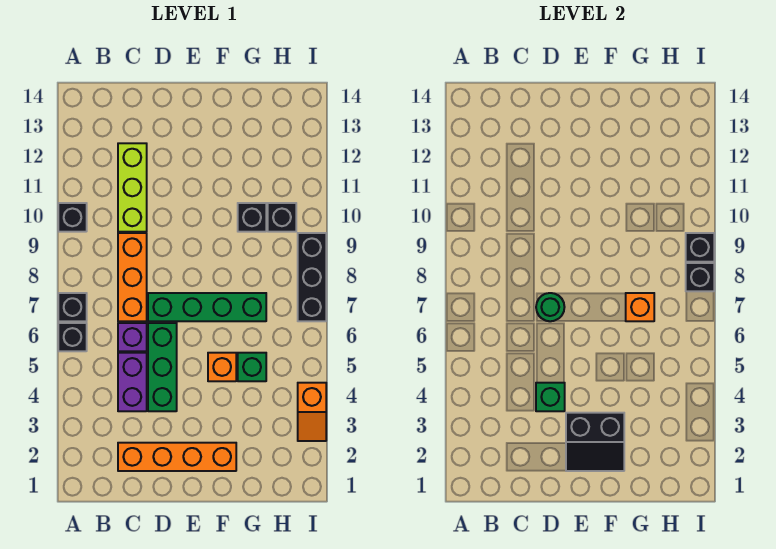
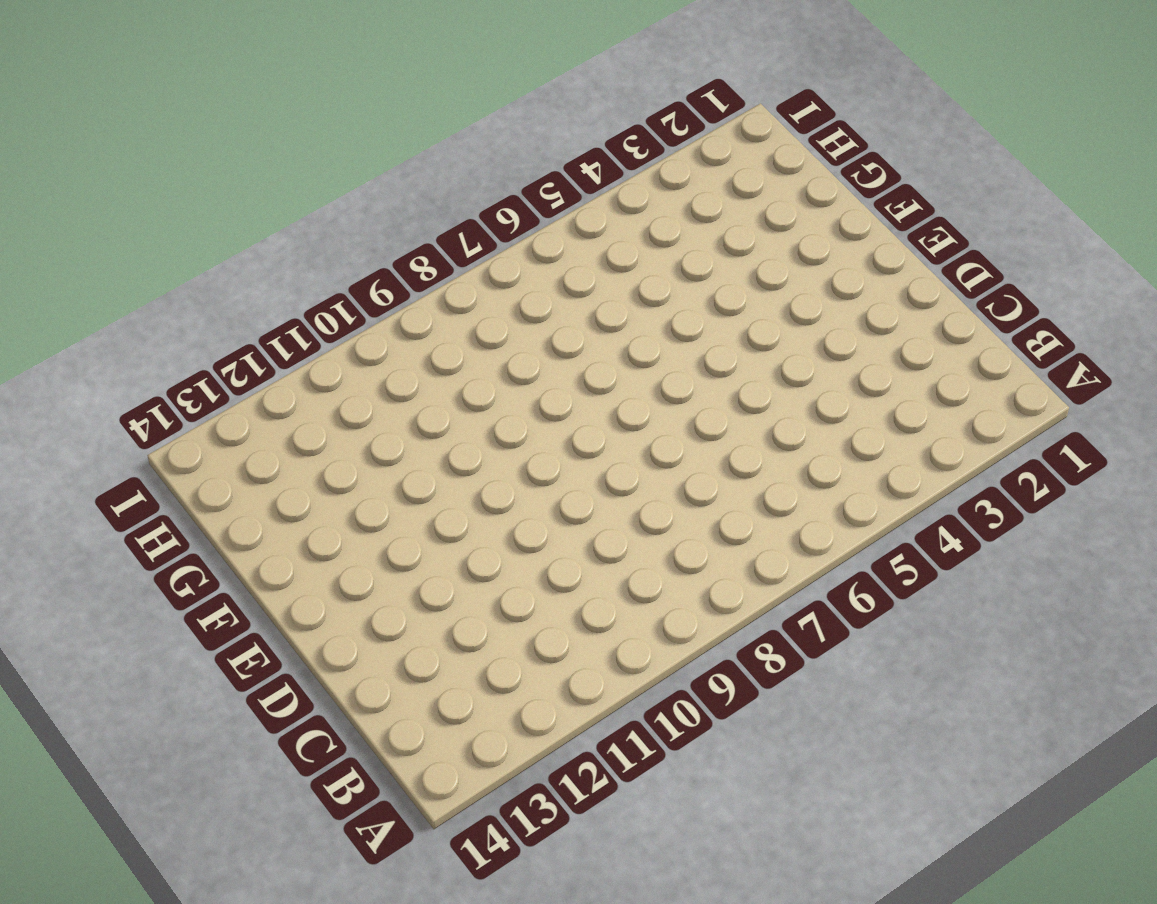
none -> black brick A6 level 1
none -> black brick A7 level 1
none -> black brick A10 level 1

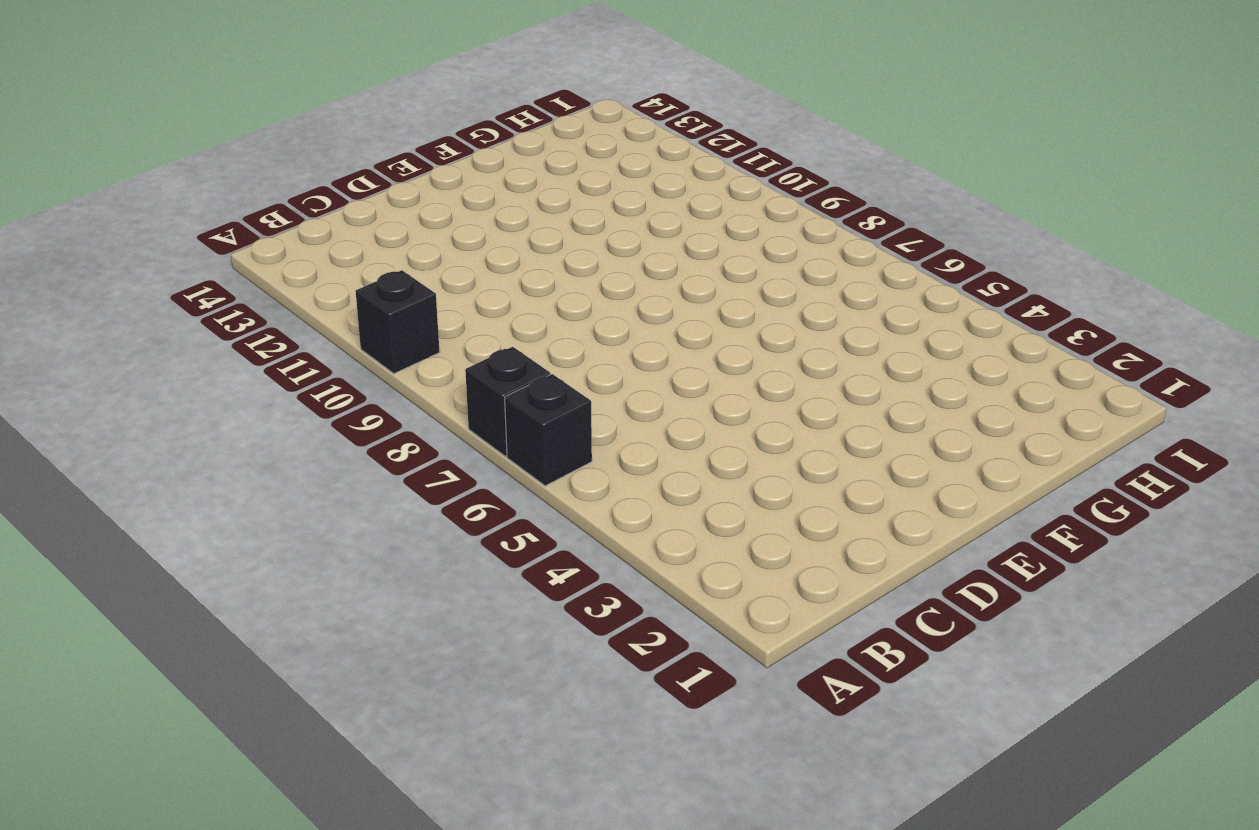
none -> orange brick C2:F2 level 1
none -> purple brick C4:C5 level 1
none -> purple brick C6 level 1

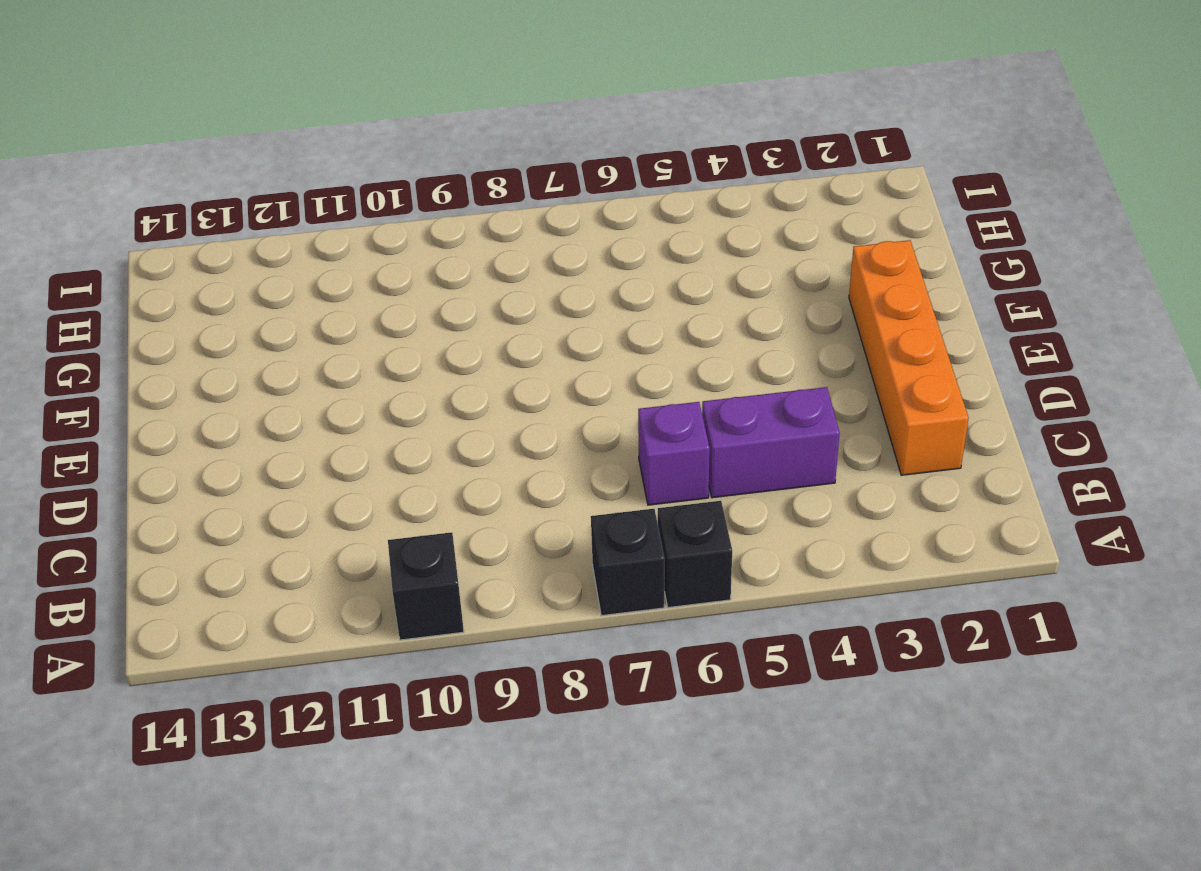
none -> orange brick C7:C9 level 1
none -> lime brick C10:C12 level 1
none -> green brick D4:D6 level 1

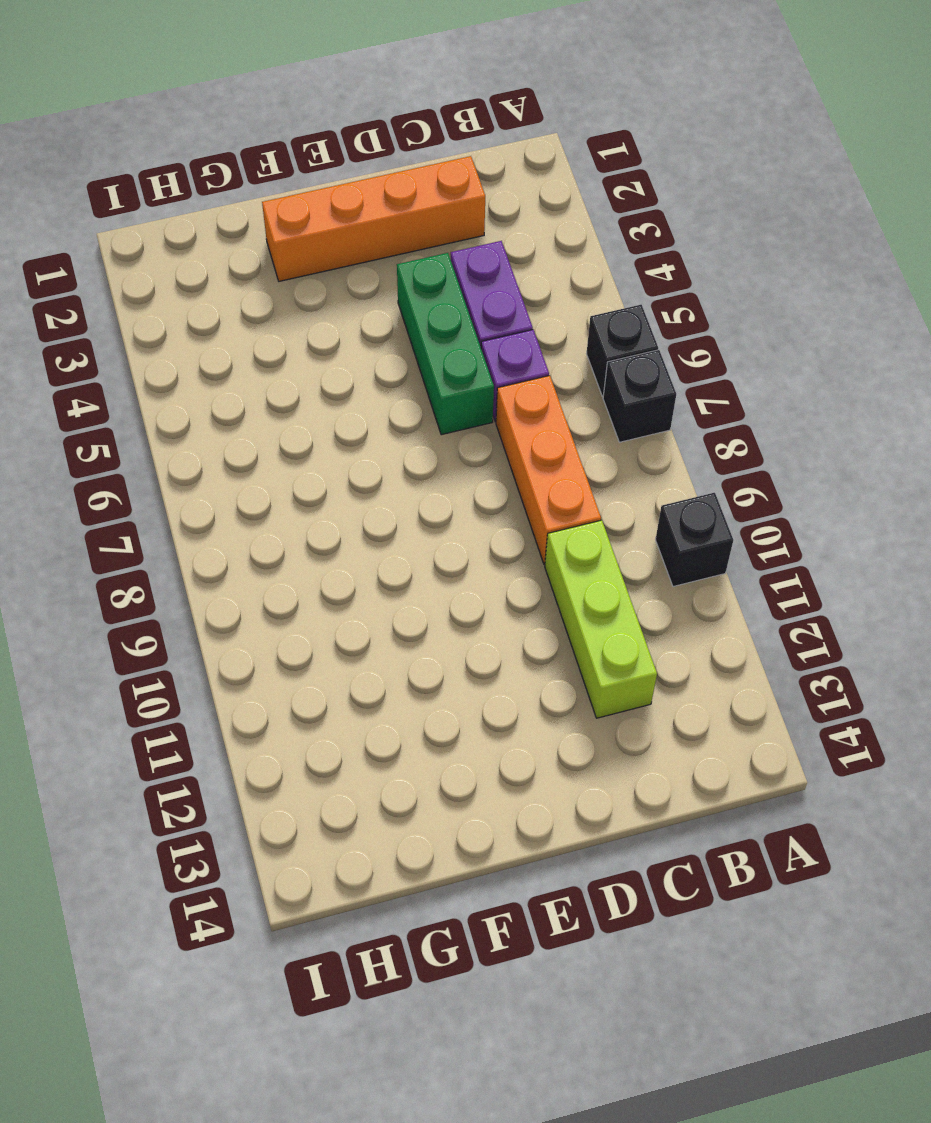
none -> green brick D7:G7 level 1
none -> orange brick F5 level 1
none -> green brick G5 level 1

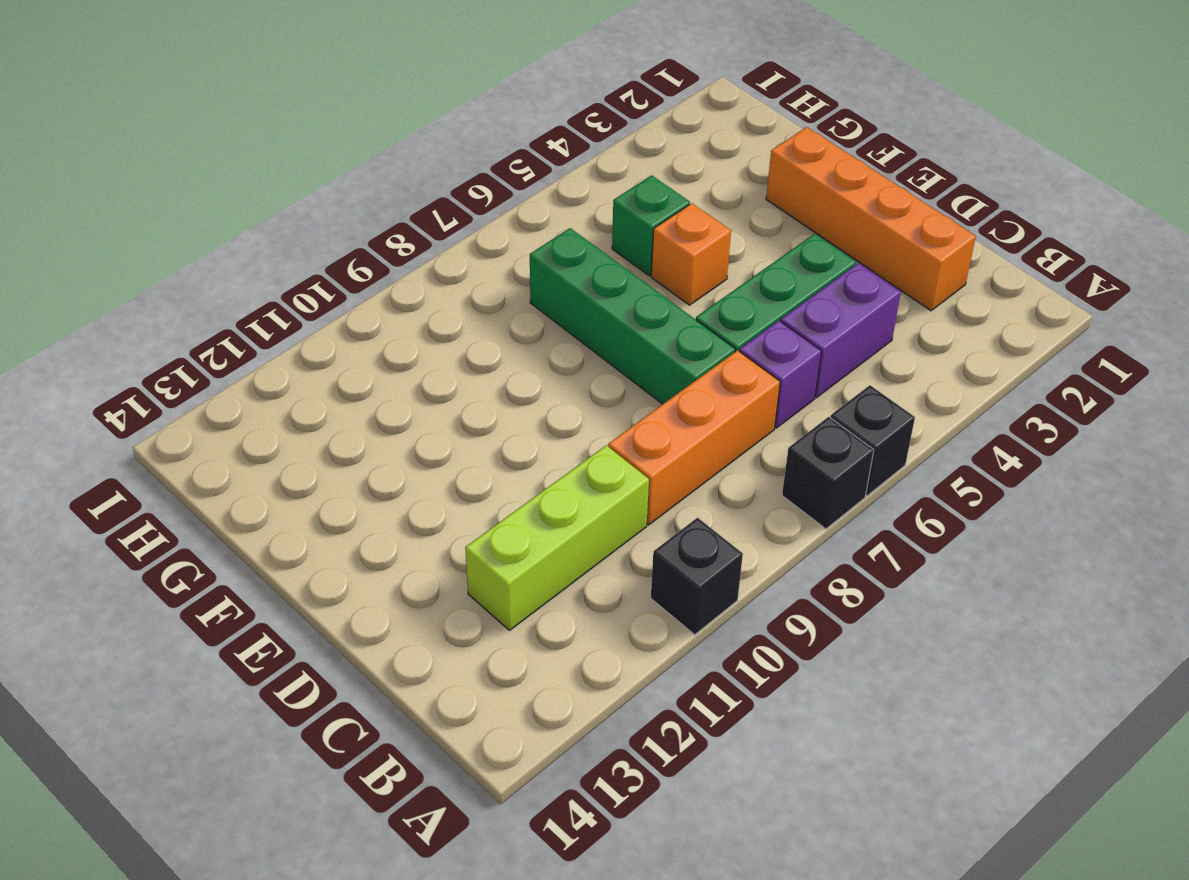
none -> black brick G10 level 1
none -> black brick H10 level 1
none -> orange slope I3:I4 level 1 top 4

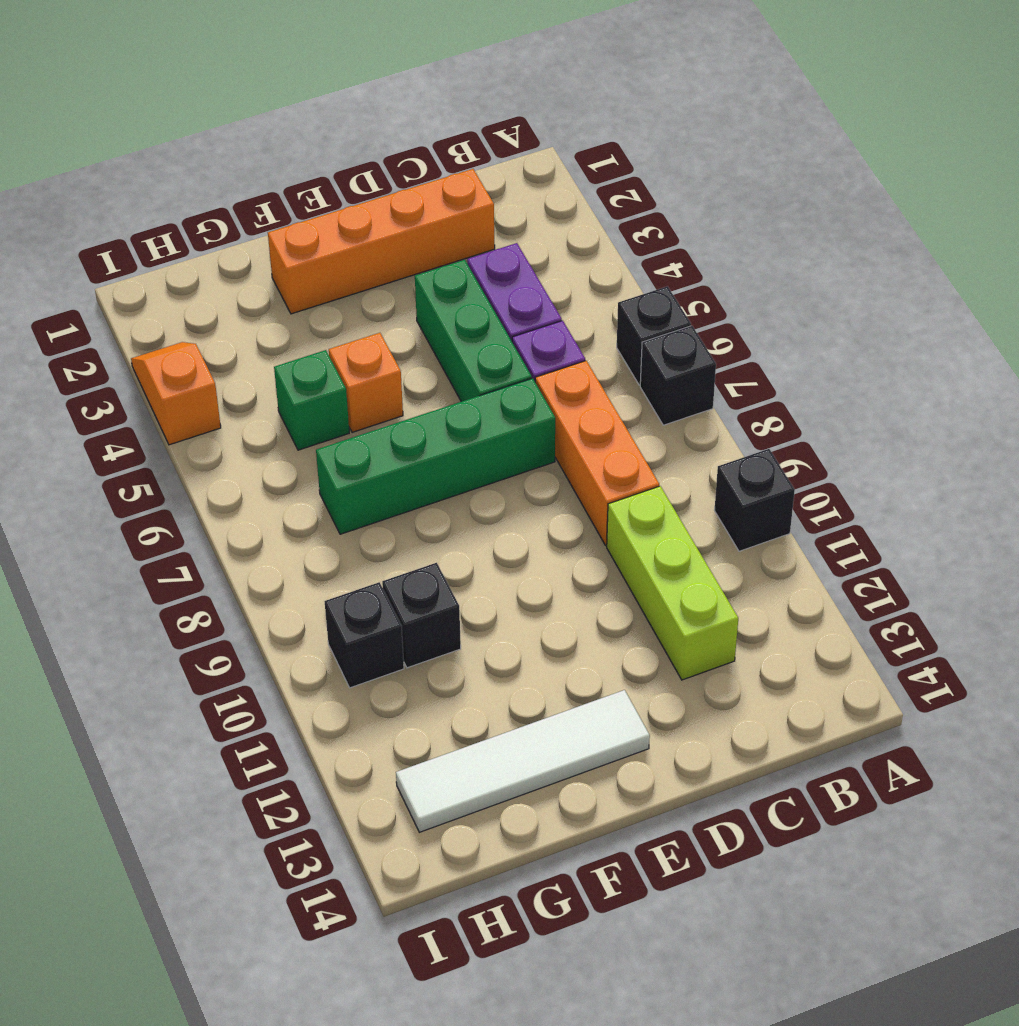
white tile E13:H13 level 1 -> none
none -> black brick I7:I9 level 1
none -> green brick D4 level 2
none -> green round brick D7 level 2

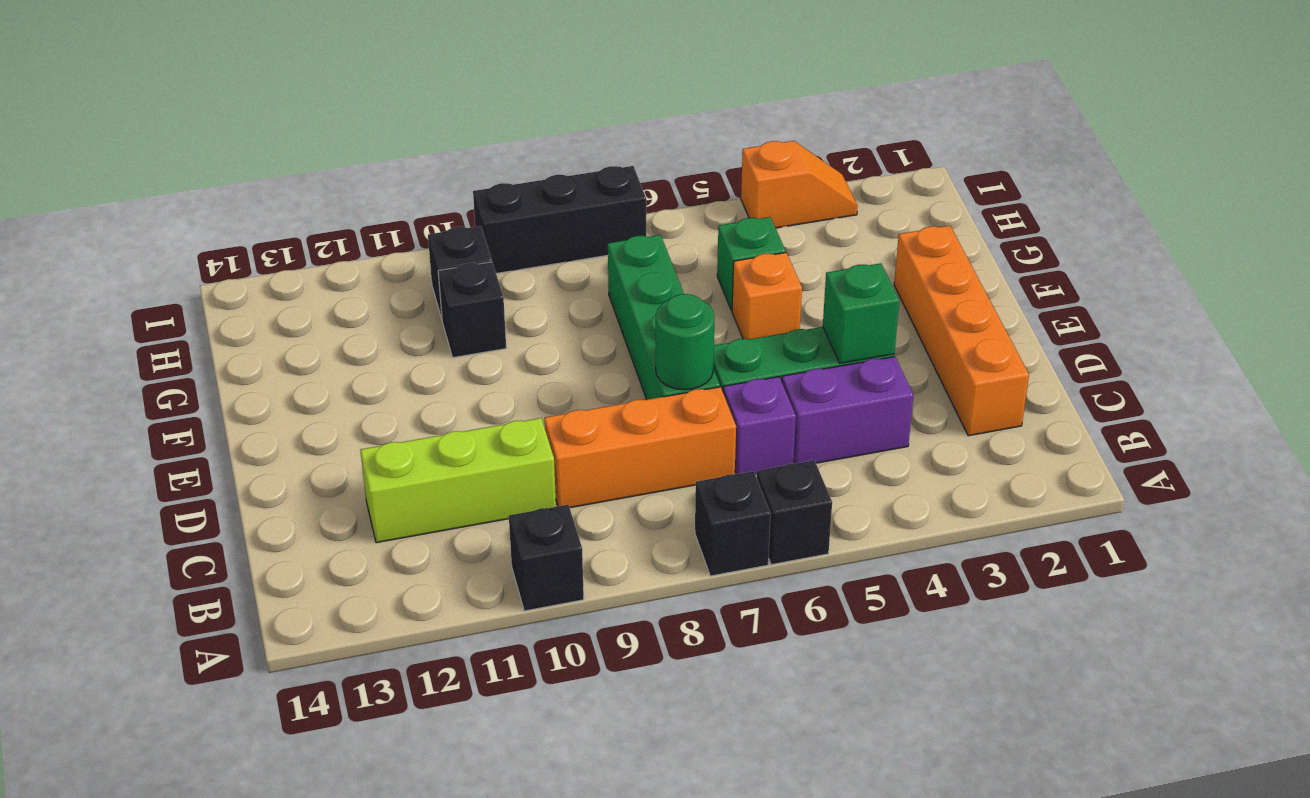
none -> black slope E2:F3 level 2 top 3
none -> orange brick G7 level 2
none -> black brick I8 level 2

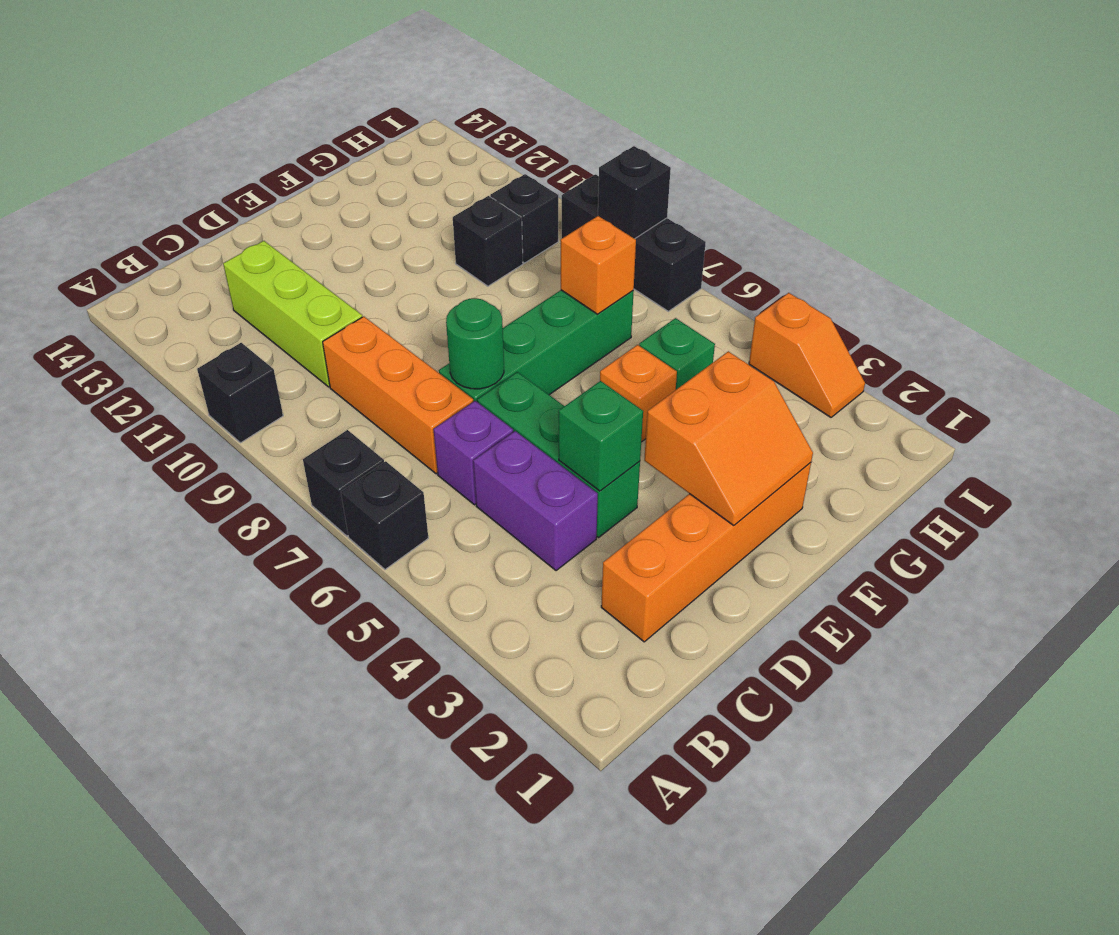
orange slope E2:F3 level 2 top 3 -> black slope E2:F3 level 2 top 3
none -> black brick I9 level 2

